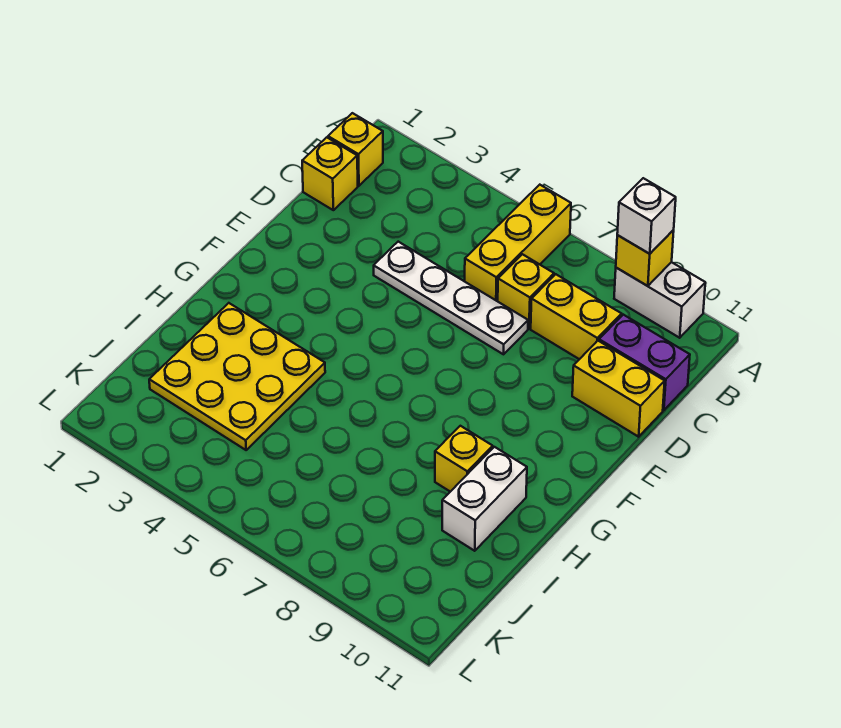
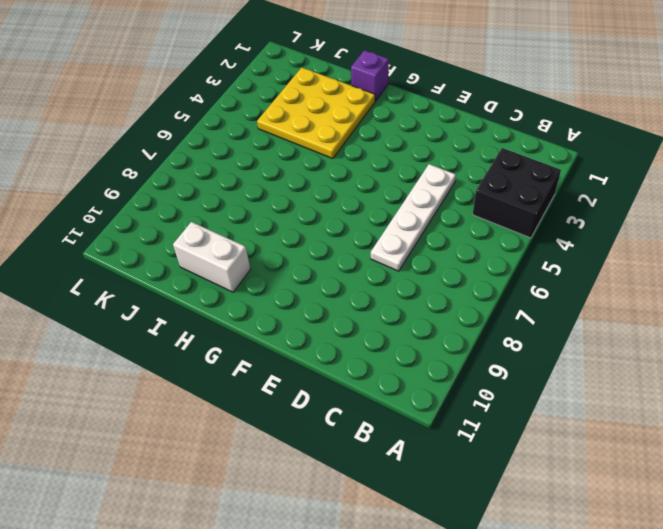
black brick A3:B4 level 1 -> none
purple brick H1 level 1 -> none
none -> yellow brick A6:C6 level 1
none -> white brick A9:A10 level 1
none -> yellow brick B1 level 1

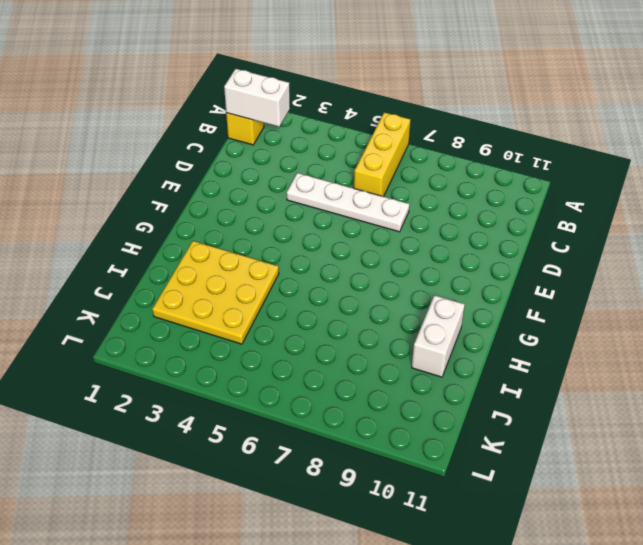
white brick B1:B2 level 2 -> white brick A9:A10 level 1
none -> yellow brick C1 level 1
none -> yellow brick C7 level 1
none -> yellow brick C8:C9 level 1

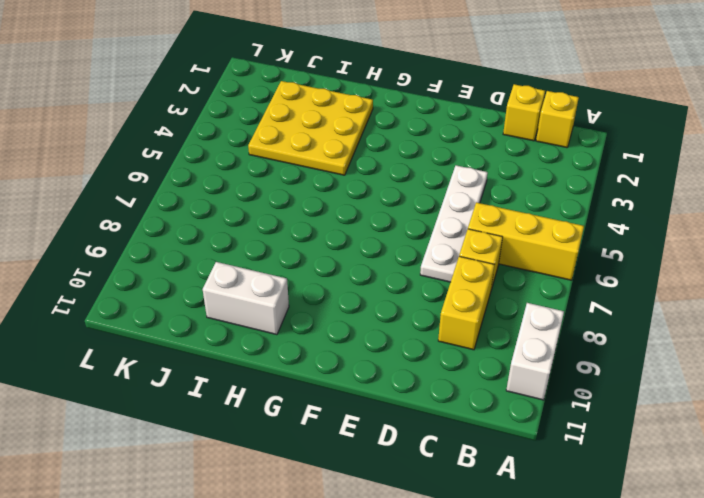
none -> purple brick C10:C11 level 1
none -> yellow brick D10:D11 level 1
none -> yellow brick H9 level 1

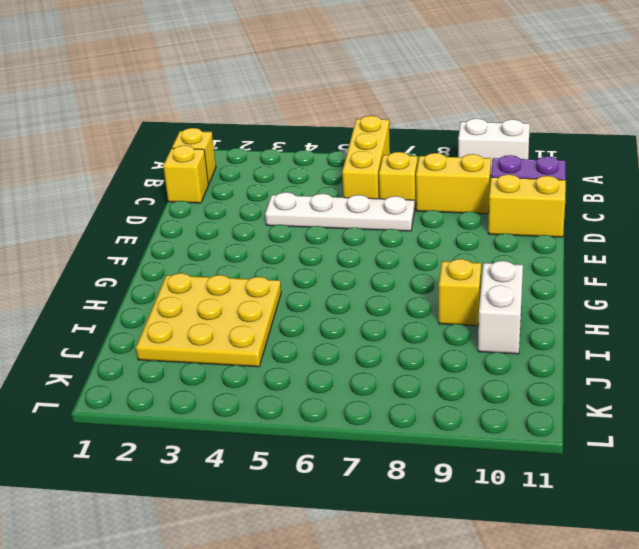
none -> yellow brick A9 level 2
none -> white brick A9 level 3

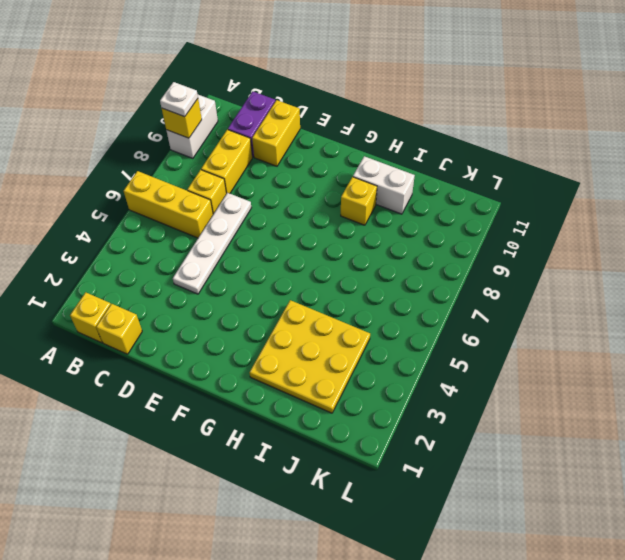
white plate A9 level 3 -> white brick A9 level 3

